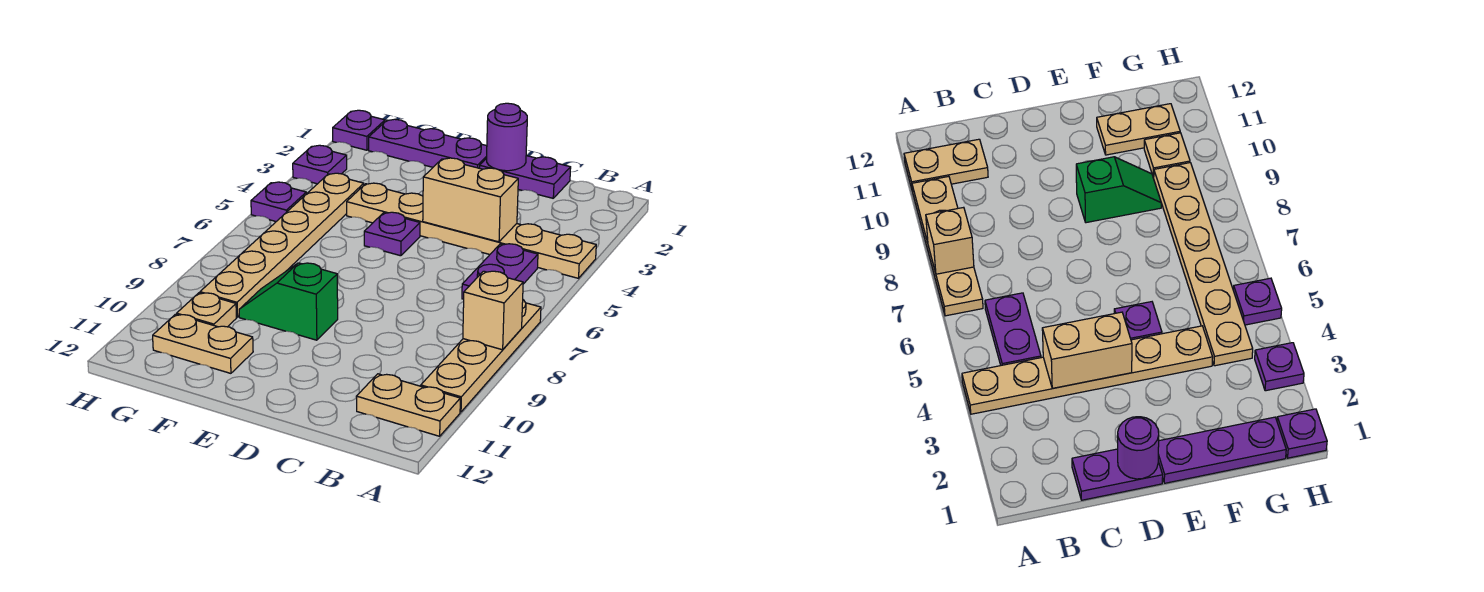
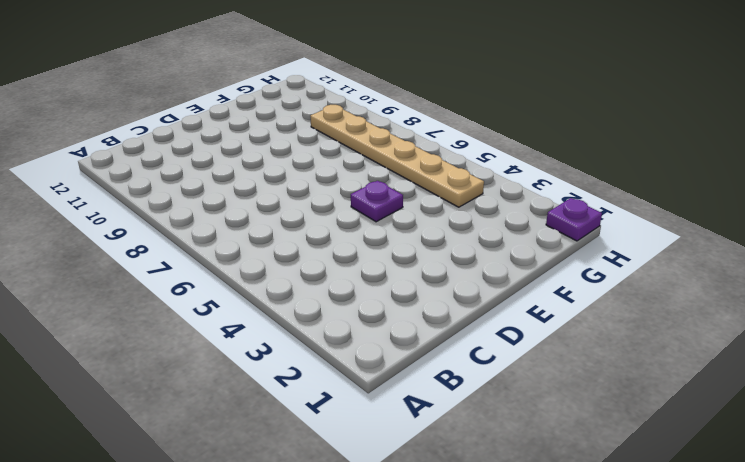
none -> tan plate A4:F4 level 1
none -> tan plate A7:A10 level 1
none -> tan plate A11:B11 level 1

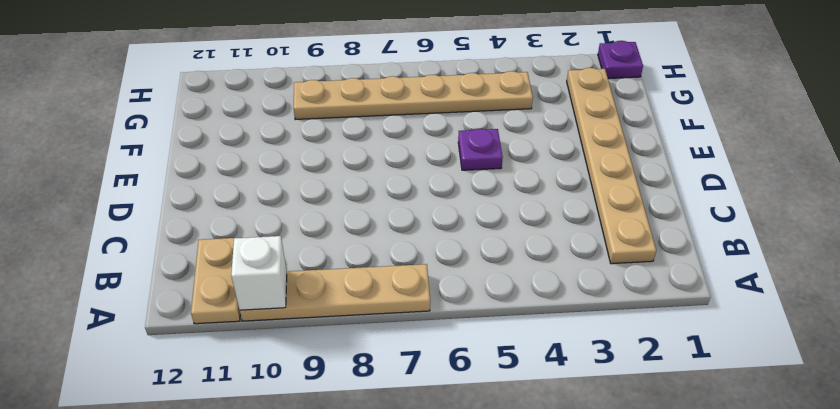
white brick A10 level 2 -> none
tan plate B2:G2 level 1 -> tan plate A4:F4 level 1
none -> purple plate B5:B6 level 1
none -> purple plate C1:D1 level 1
none -> purple plate E1:G1 level 1

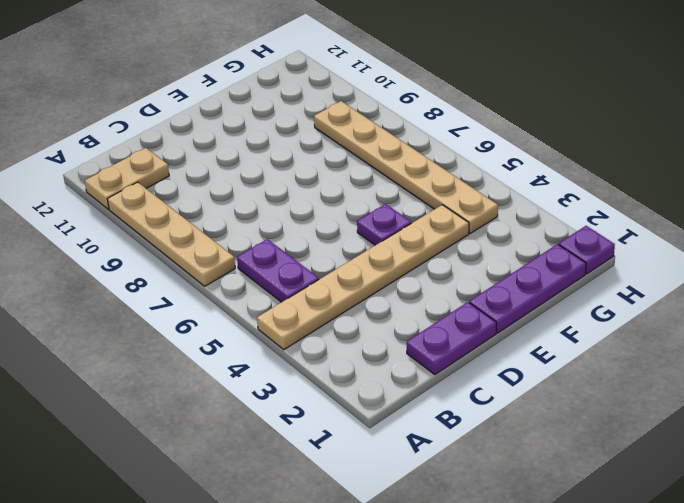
none -> green slope E9:F9 level 1 top E
none -> tan plate F11:G11 level 1
none -> tan plate G10 level 1

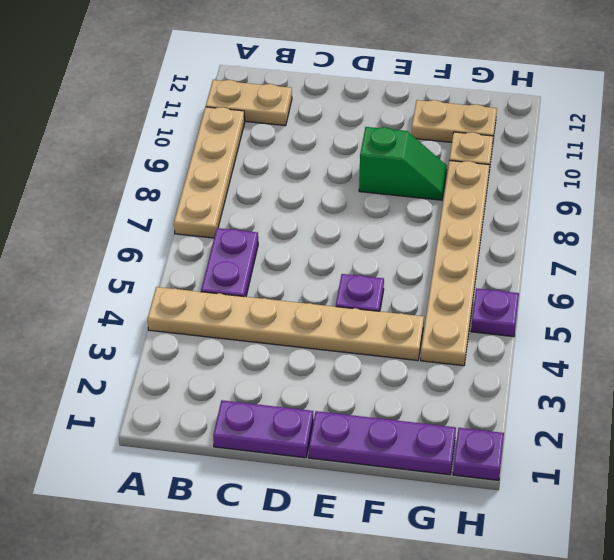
none -> purple plate H3 level 1
none -> tan brick A8 level 2
none -> tan brick C4:D4 level 2

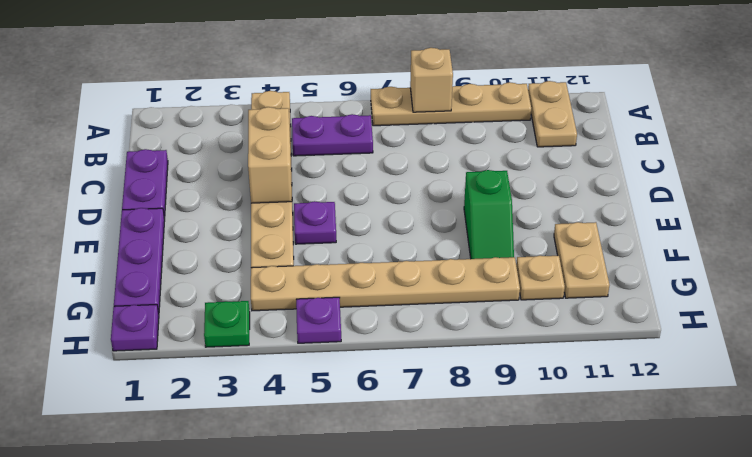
green plate H3 level 1 -> purple plate H3 level 1
none -> purple round brick D1 level 2

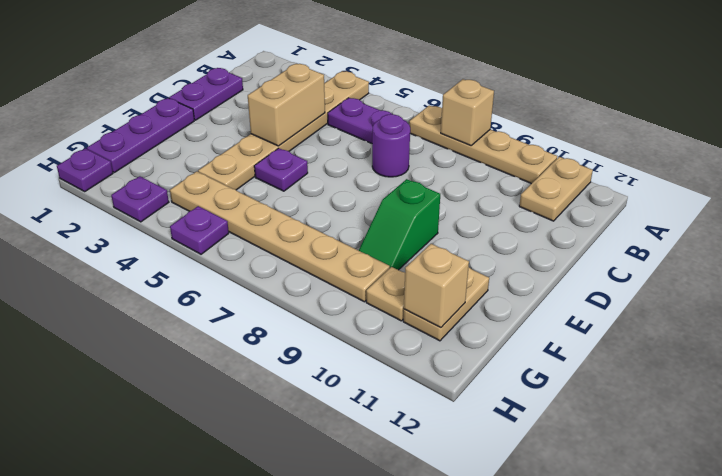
purple round brick C7 level 1 -> purple round brick D1 level 2
tan brick G11 level 2 -> none

